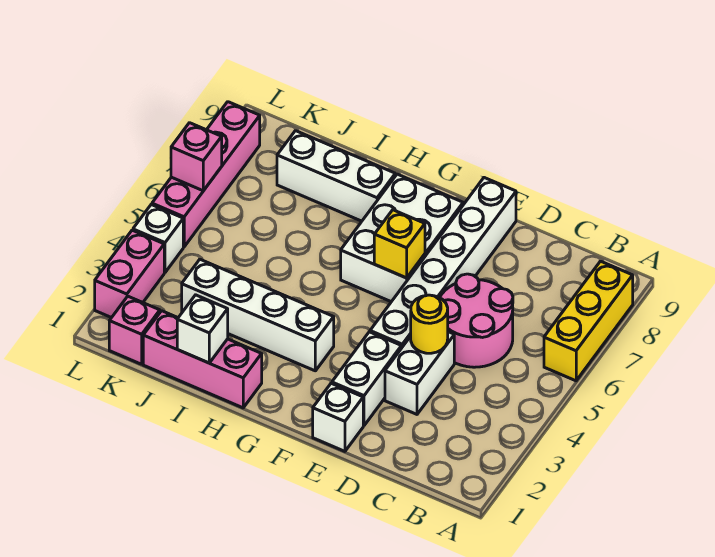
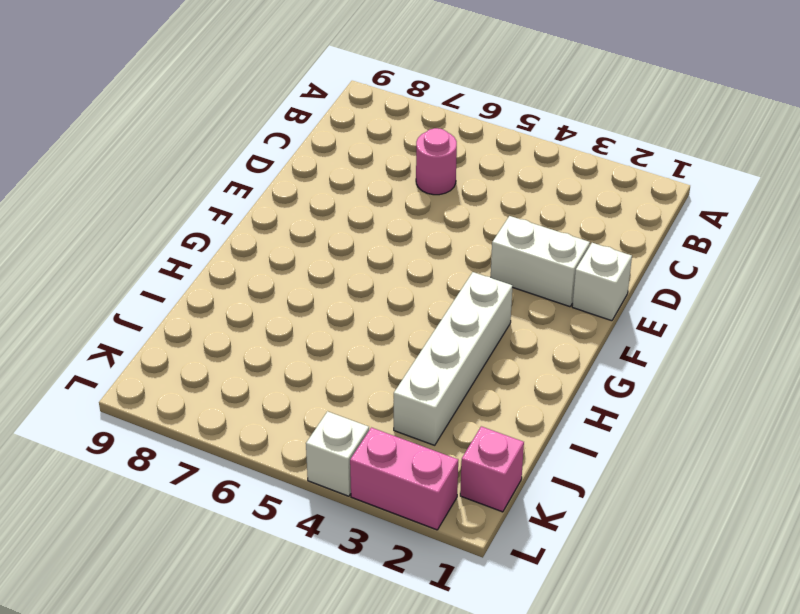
pink round brick C6 level 1 -> pink round brick C5:D6 level 1
none -> yellow brick A6:A8 level 1
none -> white brick D3:D4 level 1
none -> white brick E4:E9 level 1

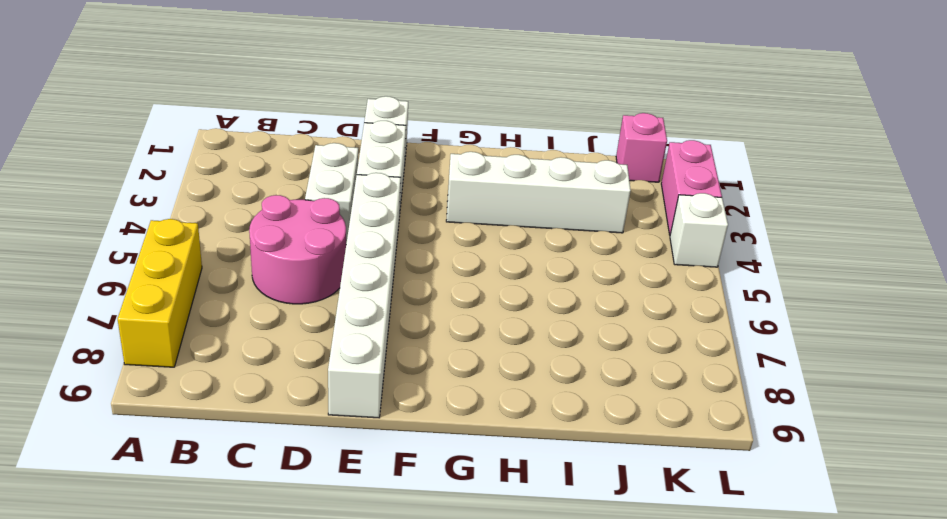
none -> white brick F6:G8 level 1
none -> pink brick H1:J1 level 1
none -> white brick H8:J8 level 1

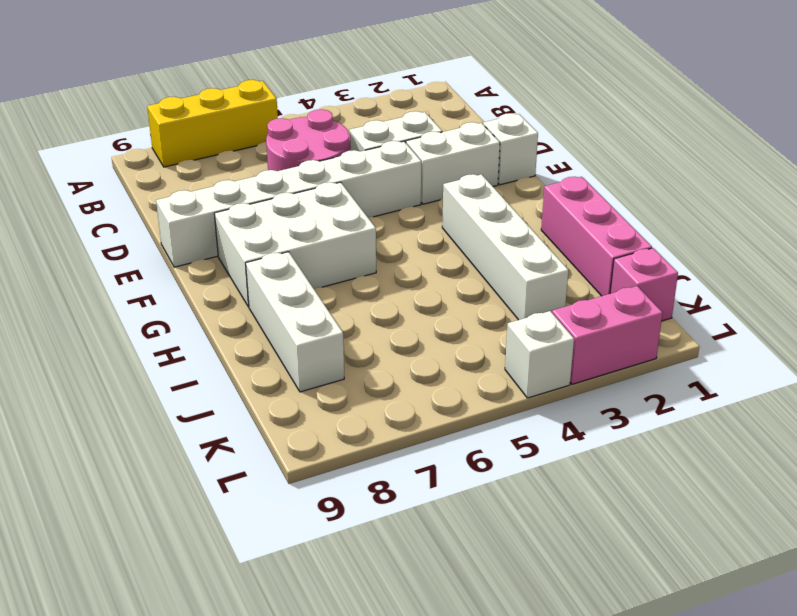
none -> pink brick L5:L8 level 1
none -> yellow round brick D4 level 2
none -> yellow brick F6 level 2

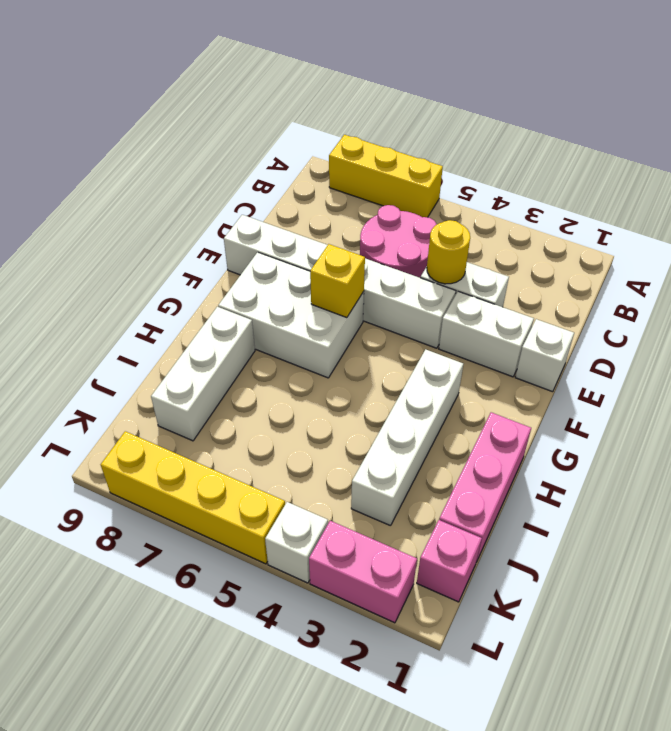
yellow brick L5:L8 level 1 -> pink brick L5:L8 level 1
none -> white brick I1 level 2
none -> pink brick L6 level 2

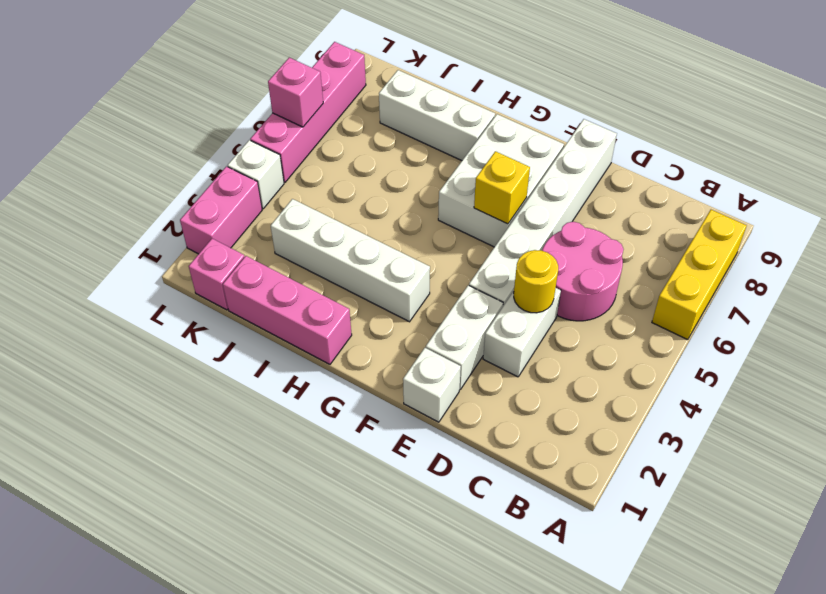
none -> white brick I1 level 2

